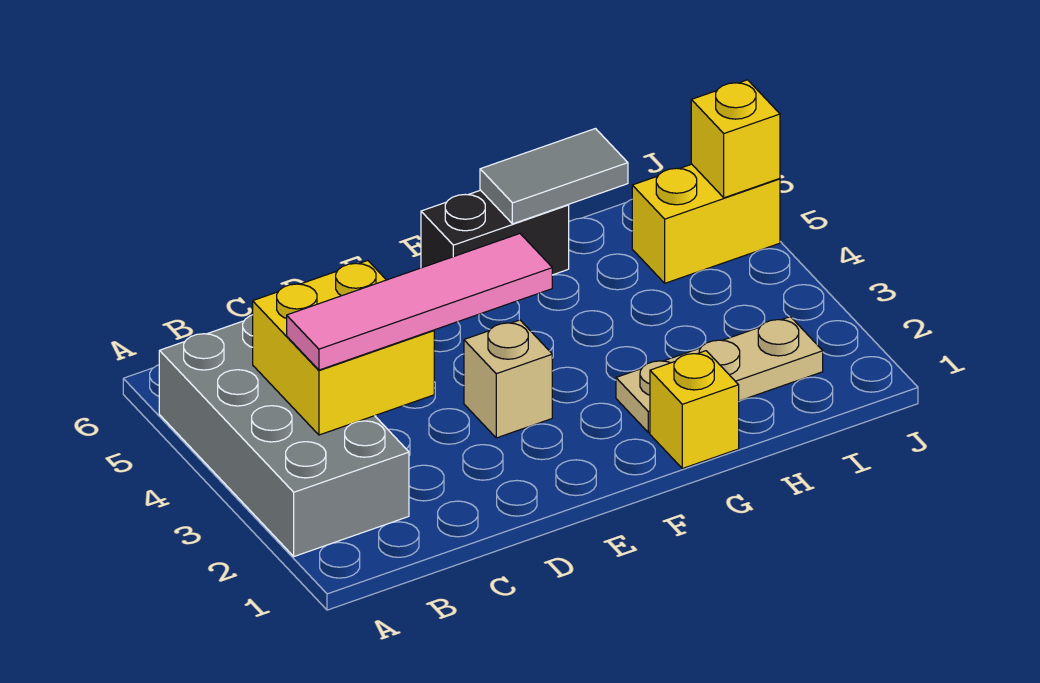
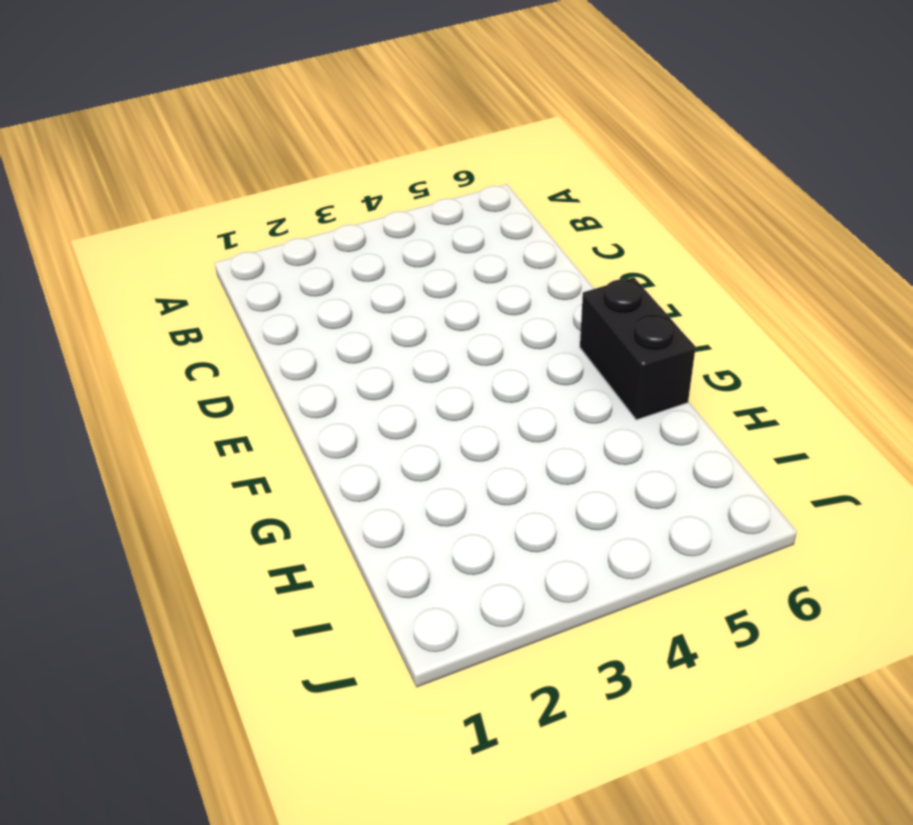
none -> grey brick A2:B5 level 1
none -> tan brick E3 level 1

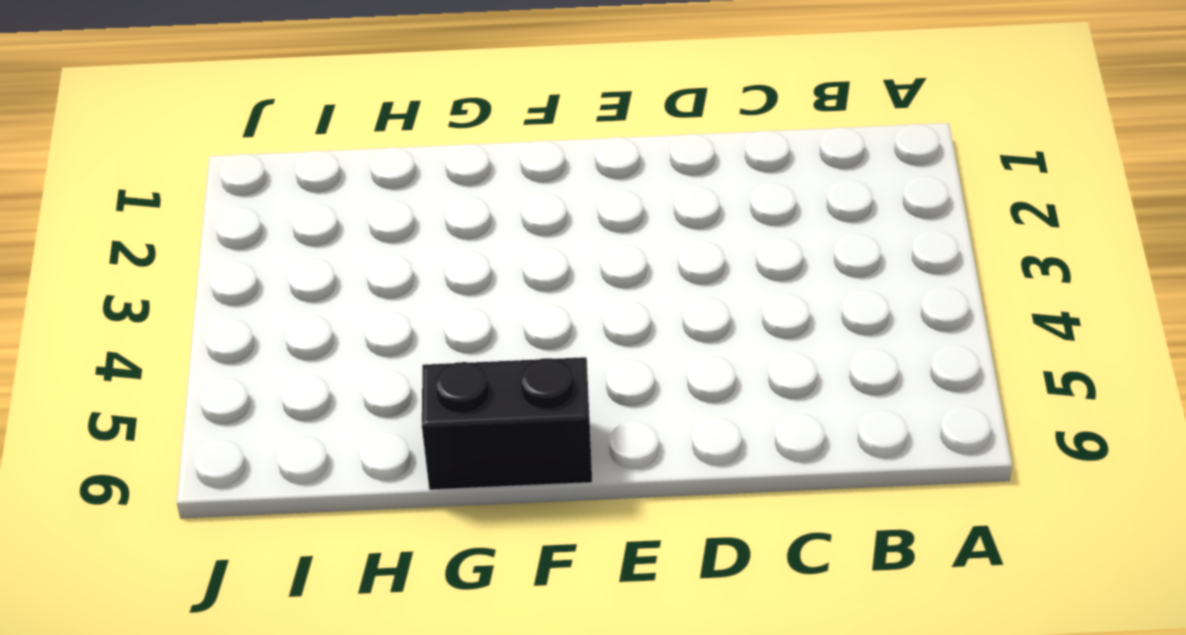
none -> grey brick A2:B5 level 1
none -> tan brick E3 level 1

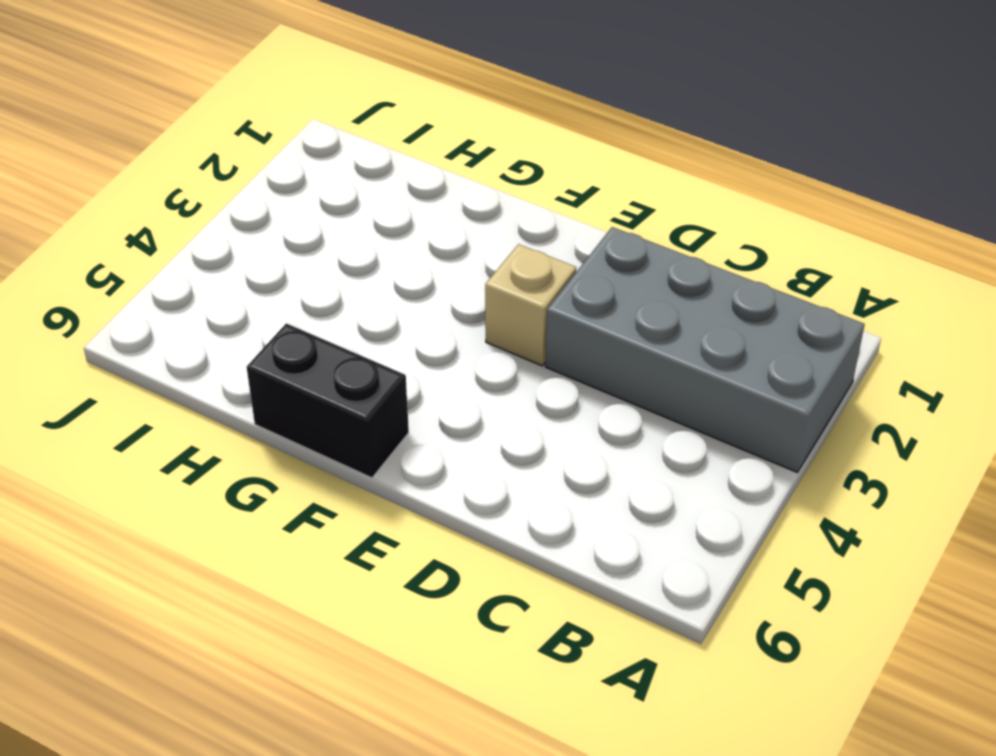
grey brick A2:D3 level 1 -> grey brick A2:B5 level 1
none -> yellow brick G1 level 1
none -> tan plate G2:I2 level 1

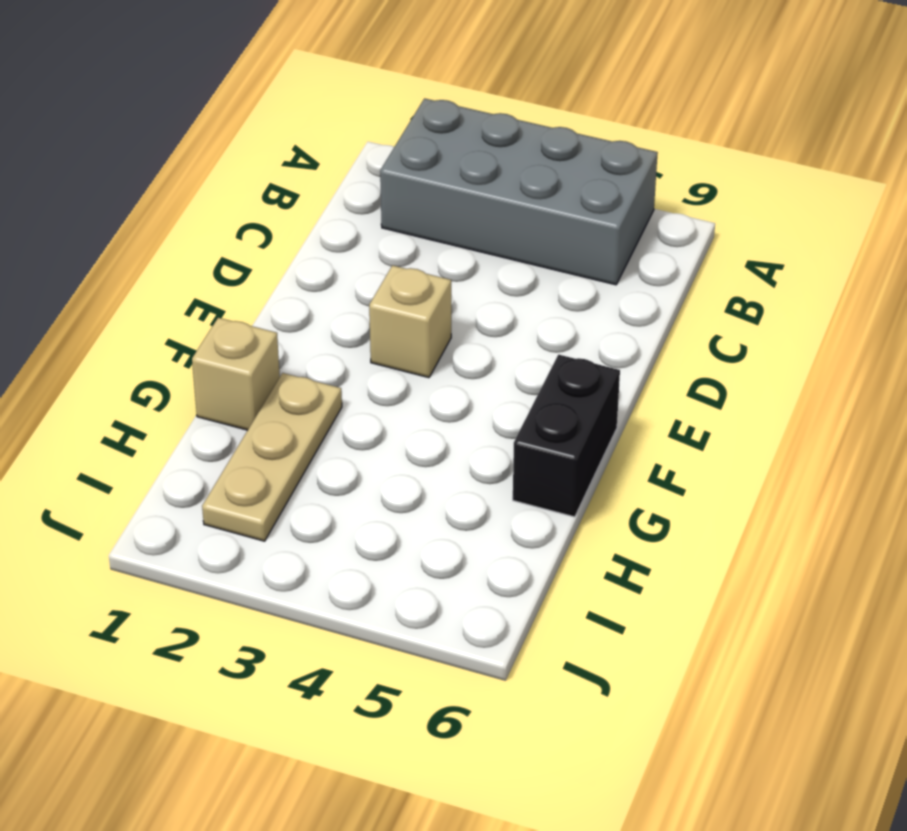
tan brick G1 level 1 -> yellow brick G1 level 1
none -> yellow brick I5:J5 level 1
none -> yellow brick B3:C4 level 2

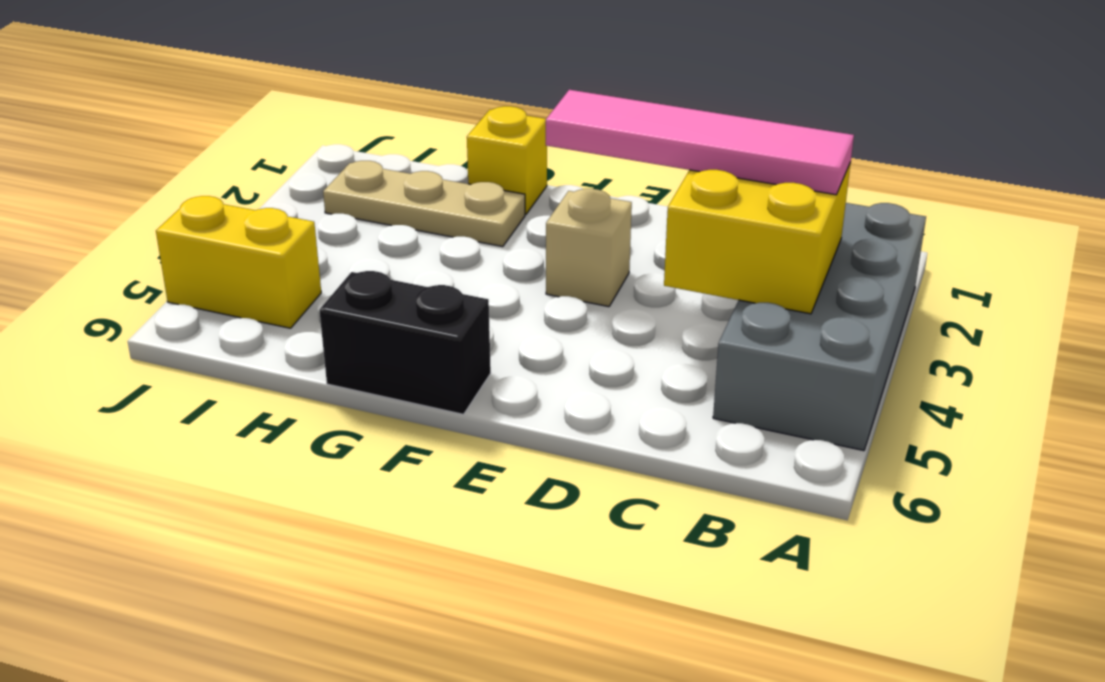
none -> grey tile G6:H6 level 2
none -> yellow brick J5 level 2

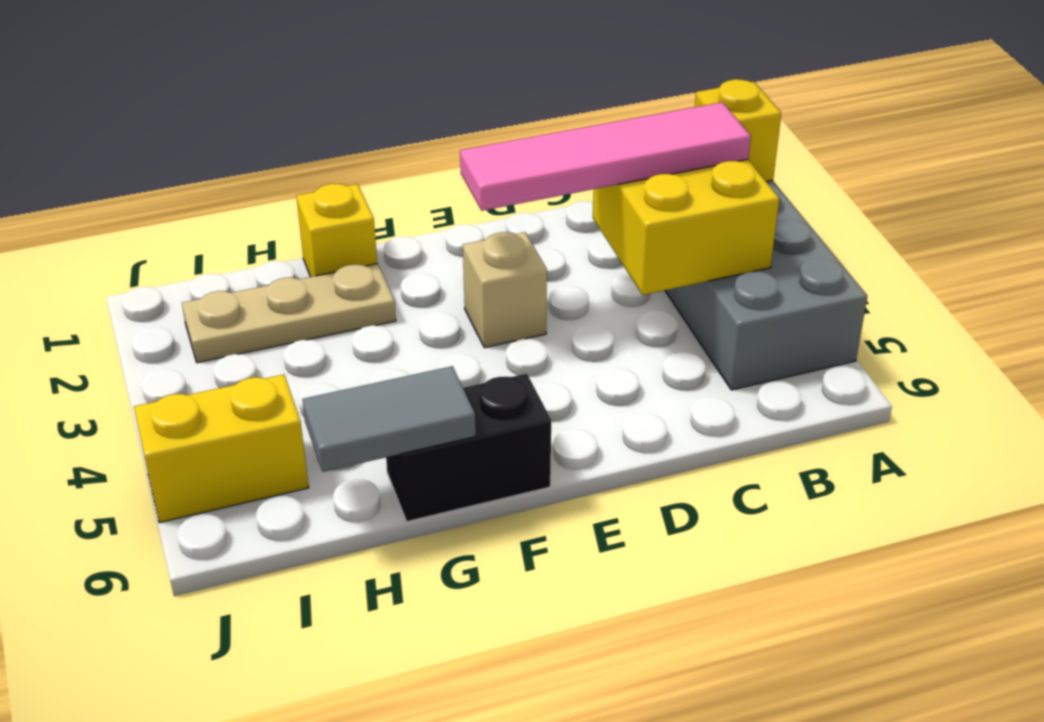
yellow brick A2 level 2 -> yellow brick J5 level 2

